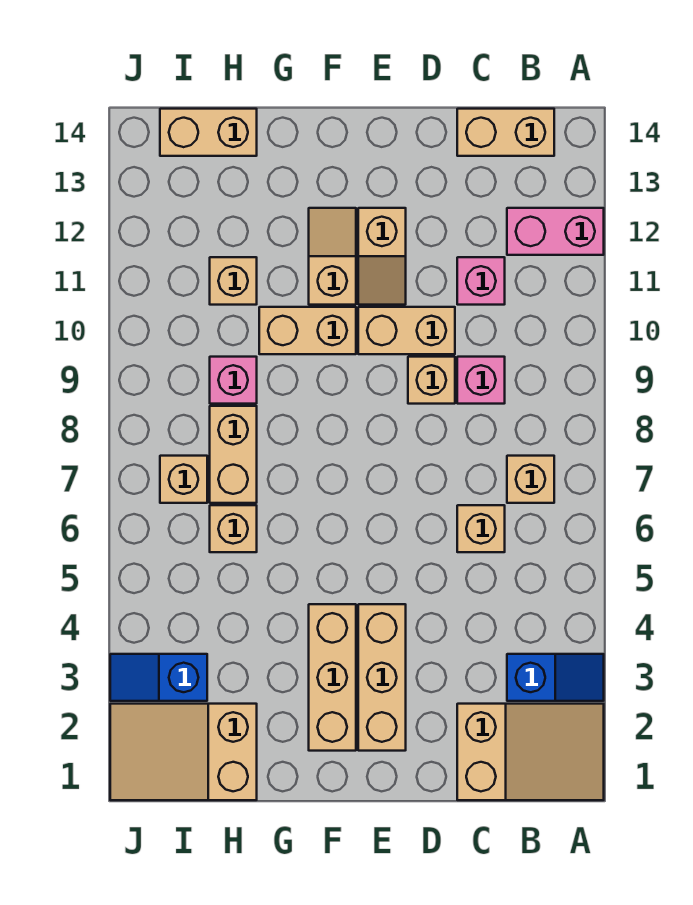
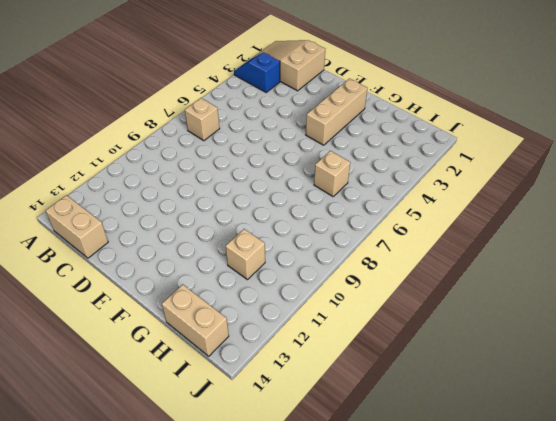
none -> pink brick A12:B12 level 1
none -> tan brick C6 level 1
none -> pink brick C9 level 1

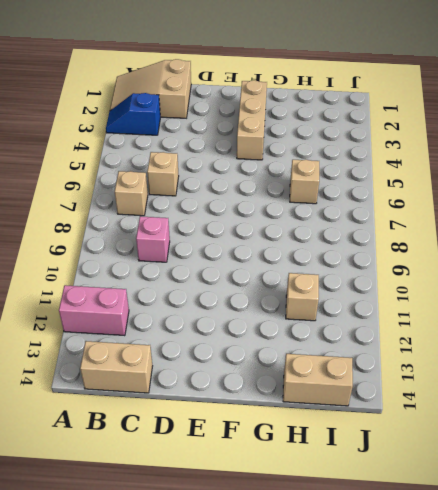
none -> pink brick C11 level 1
none -> tan brick D9 level 1
none -> tan brick D10:E10 level 1

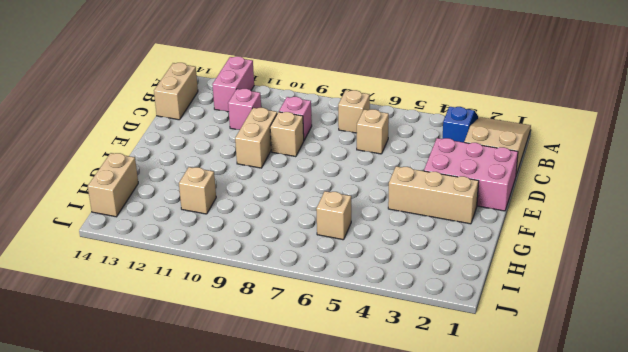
pink brick D1:E3 level 1 -> tan brick E2:E4 level 1
none -> tan slope E11:E12 level 1 top 12
none -> tan brick F10:G10 level 1
none -> tan slope F11:F12 level 1 top 11

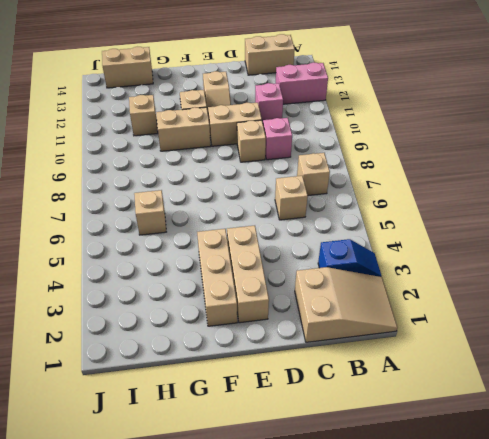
none -> tan slope H1:J2 level 1 top H
none -> tan brick H7:H8 level 1
none -> pink brick H9 level 1

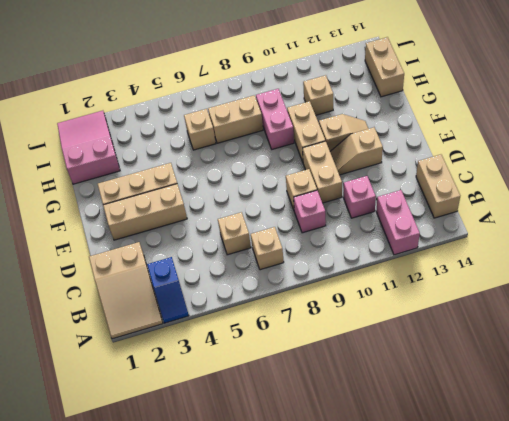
pink brick G9:H9 level 1 -> pink brick H9 level 1
pink slope H1:J2 level 1 top H -> tan slope H1:J2 level 1 top H
none -> blue slope I3:J3 level 1 top I
none -> tan brick I7 level 1

